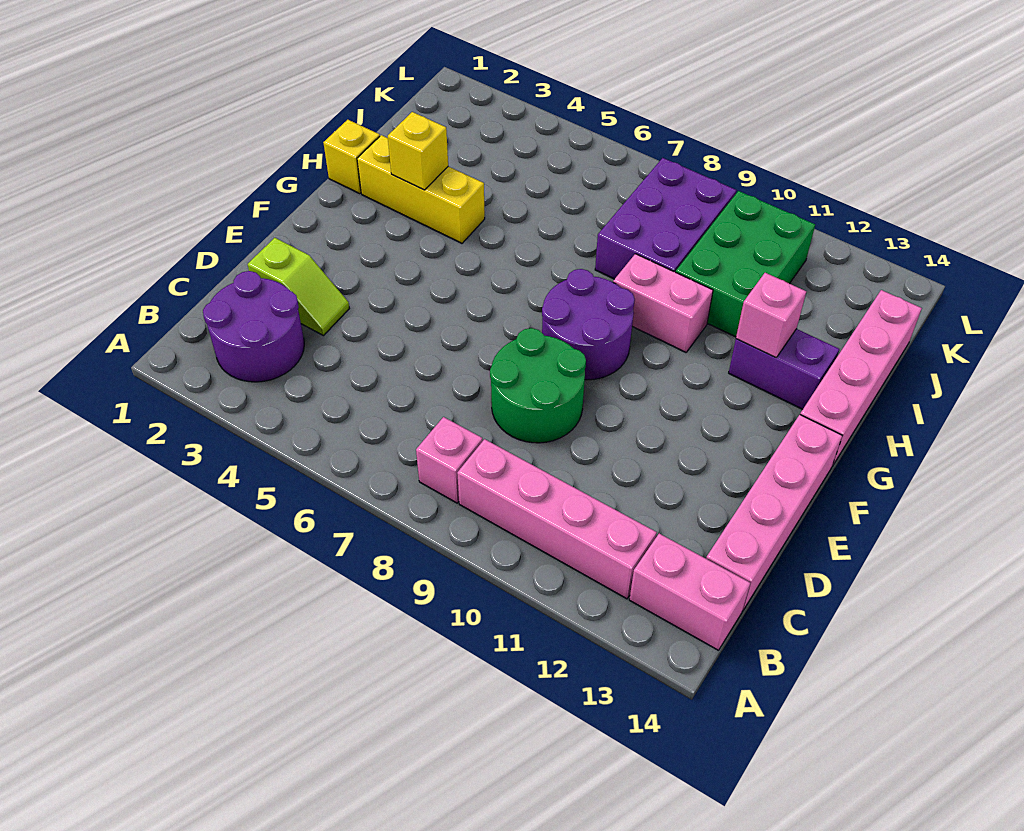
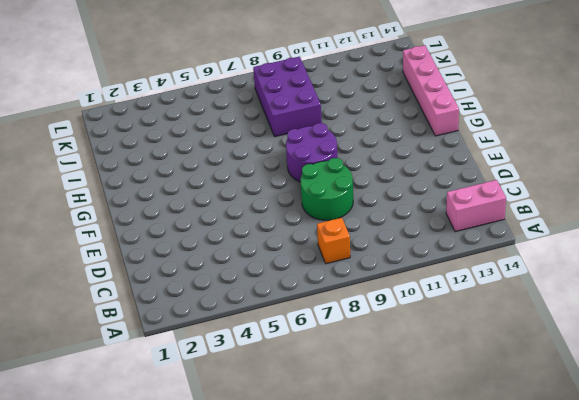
orange brick B8 level 1 -> pink brick B8 level 1
none -> purple round brick B2:C3 level 1
none -> pink brick B9:B12 level 1
none -> pink brick C14:F14 level 1

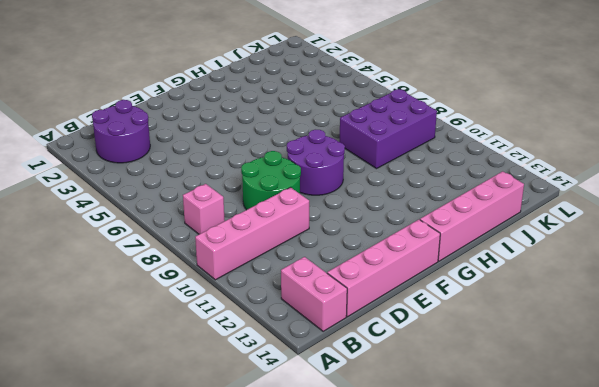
pink brick A10:D10 level 1 -> pink brick B9:B12 level 1
none -> lime slope D2:D3 level 1 top 2
none -> yellow brick H1 level 1
none -> yellow brick H2:H4 level 1

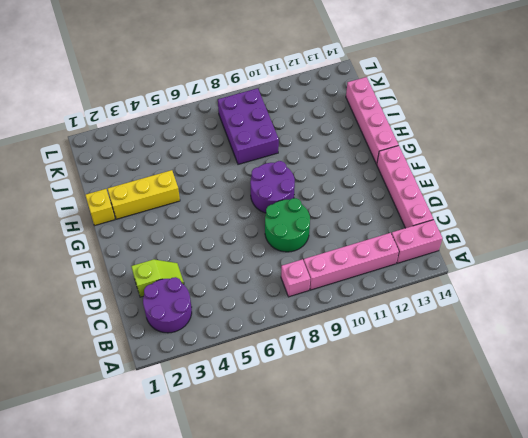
none -> pink brick H9:H10 level 1
none -> purple brick H12:H13 level 1
none -> green brick I10:K11 level 1

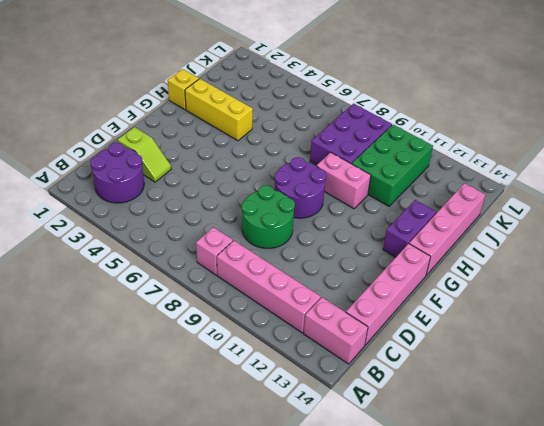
purple brick G13:H13 level 1 -> purple brick H12:H13 level 1
none -> yellow brick H3 level 2
none -> pink brick H12 level 2

